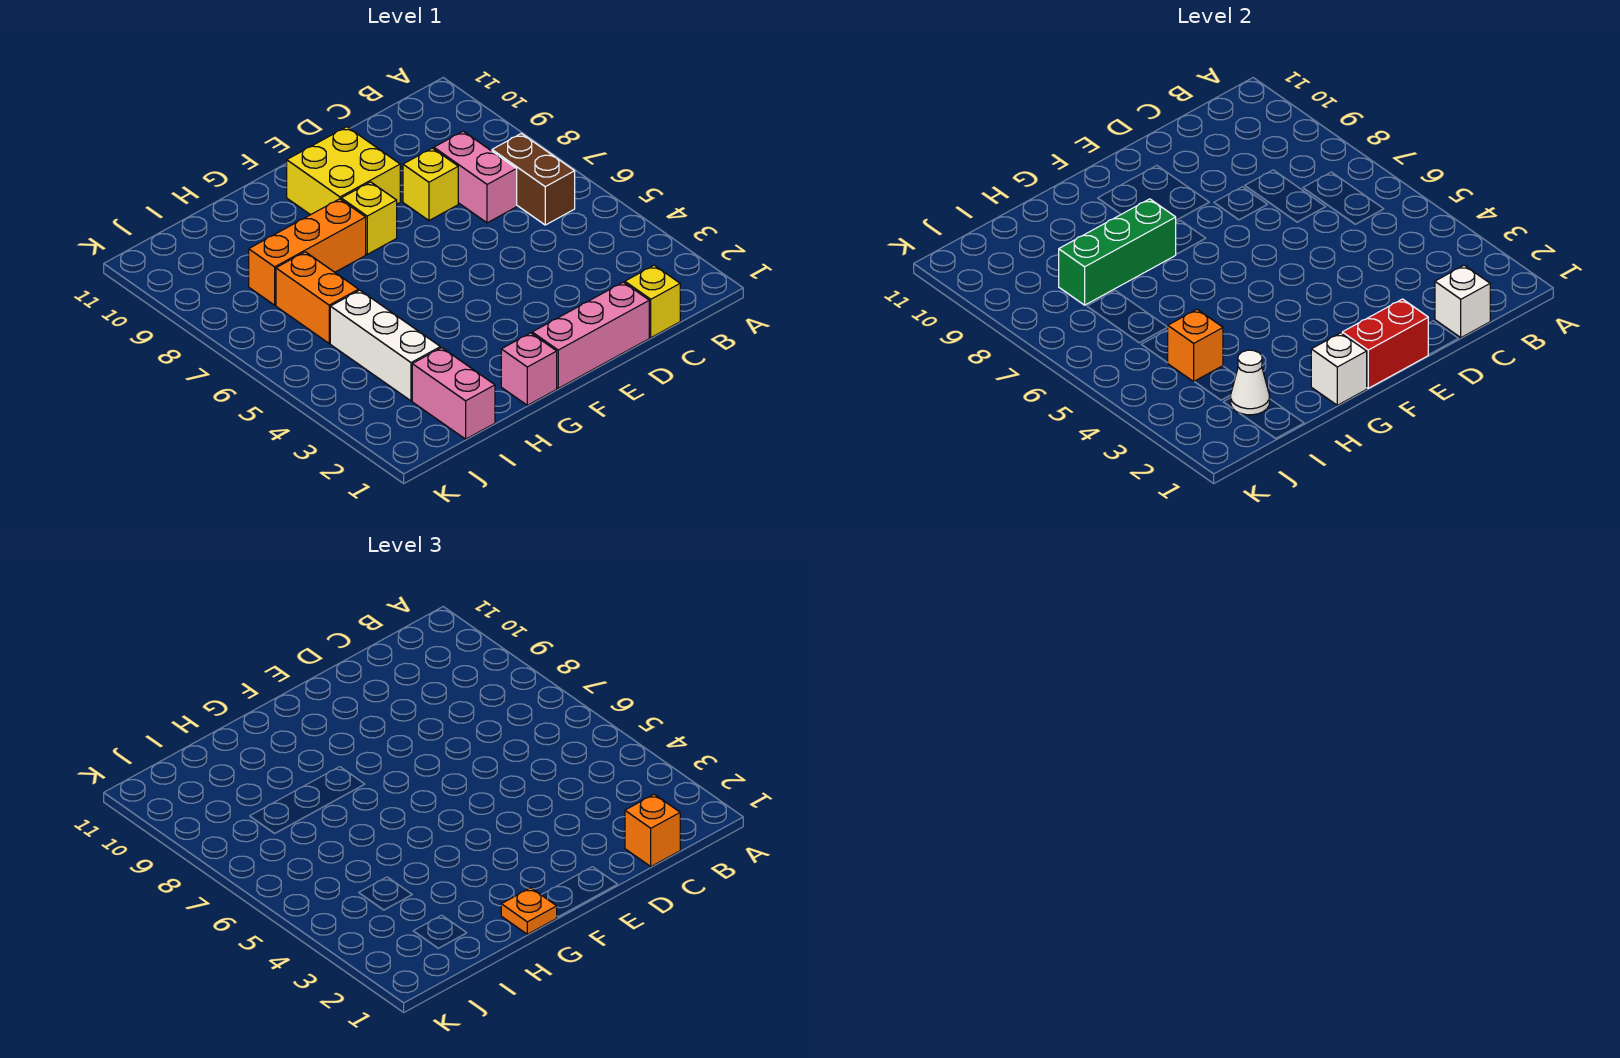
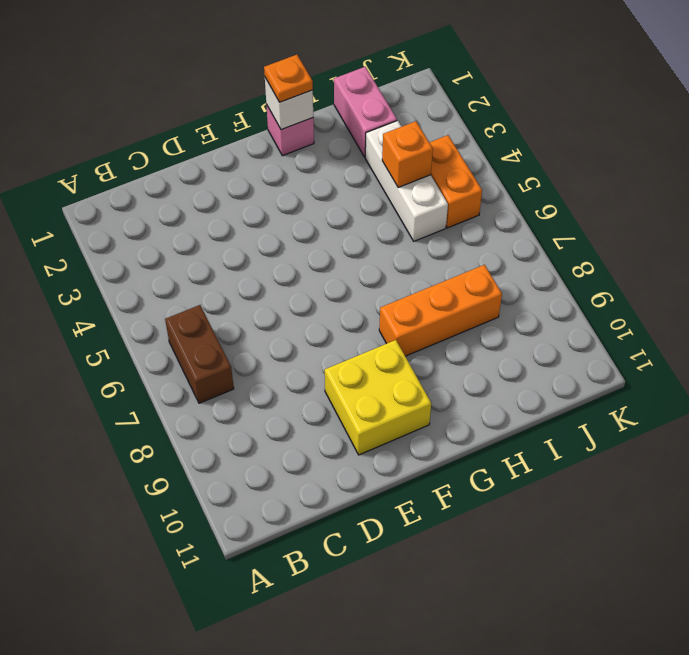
orange brick J4:J5 level 1 -> orange brick I6:I7 level 1
none -> yellow brick C1 level 1
none -> pink brick C7:C8 level 1
none -> pink brick D1:F1 level 1

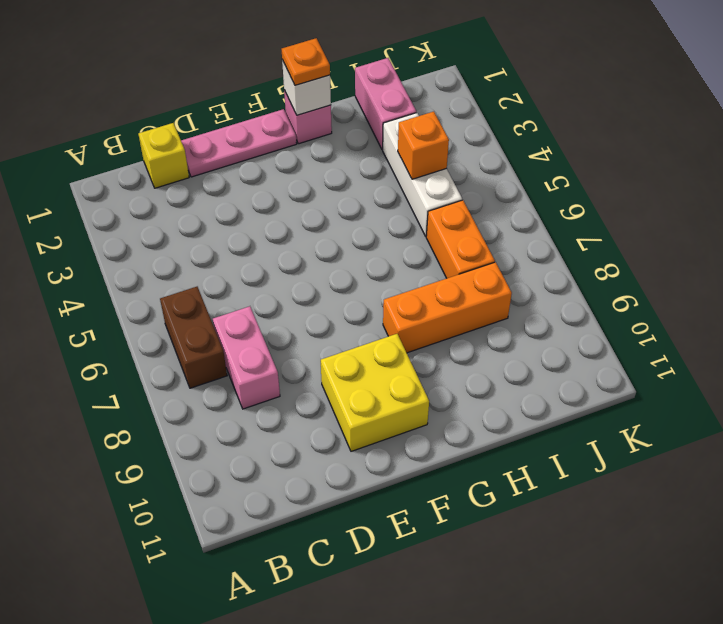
pink plate D1:F1 level 1 -> pink brick D1:F1 level 1
none -> yellow brick D8 level 1
none -> yellow brick F8 level 1
none -> white brick C1 level 2

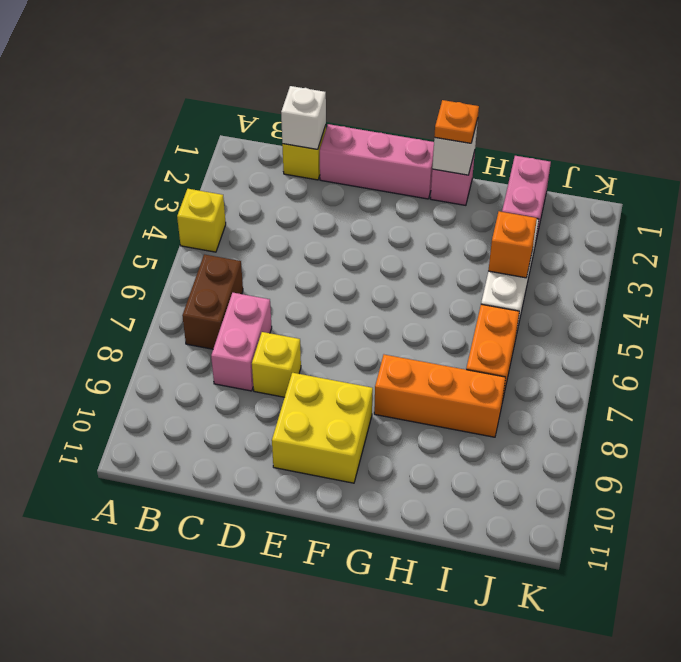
yellow brick A4 level 1 -> yellow brick F8 level 1
none -> red brick E1:F1 level 2
none -> green brick G8:I8 level 2
none -> white cone I2 level 2

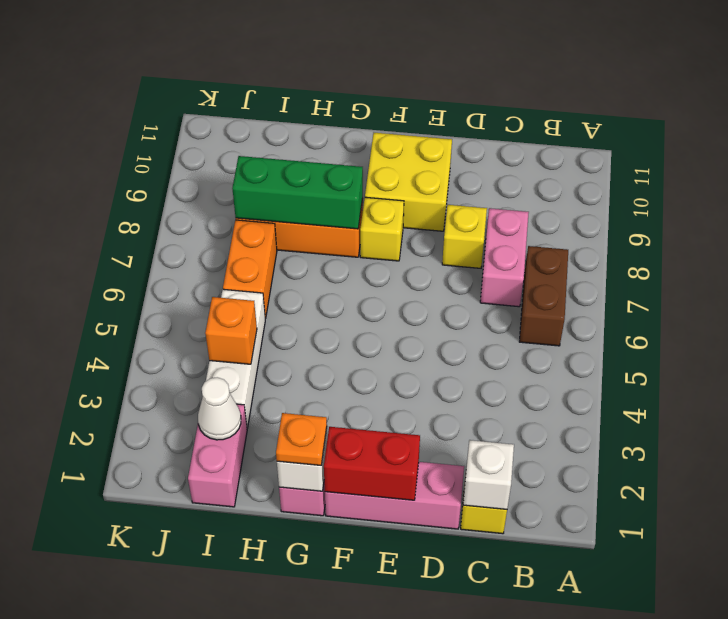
none -> orange brick C1 level 3

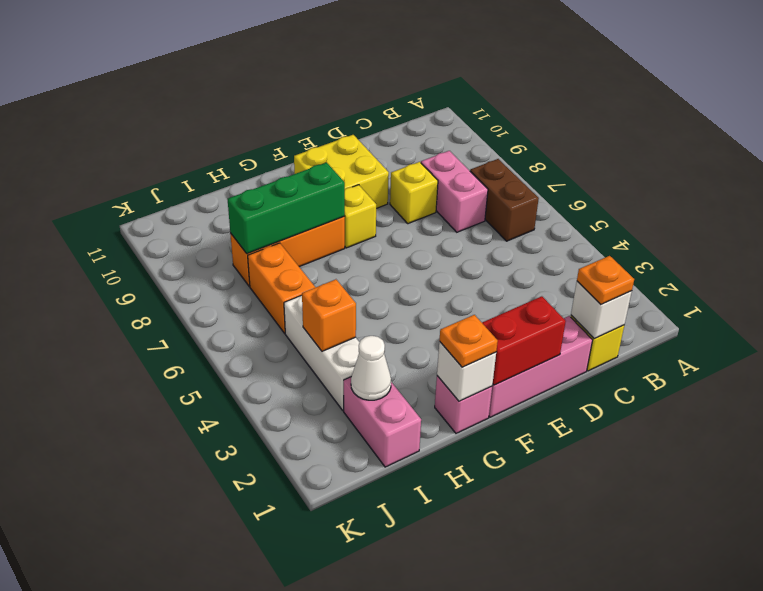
orange plate C1 level 3 -> orange brick C1 level 3

